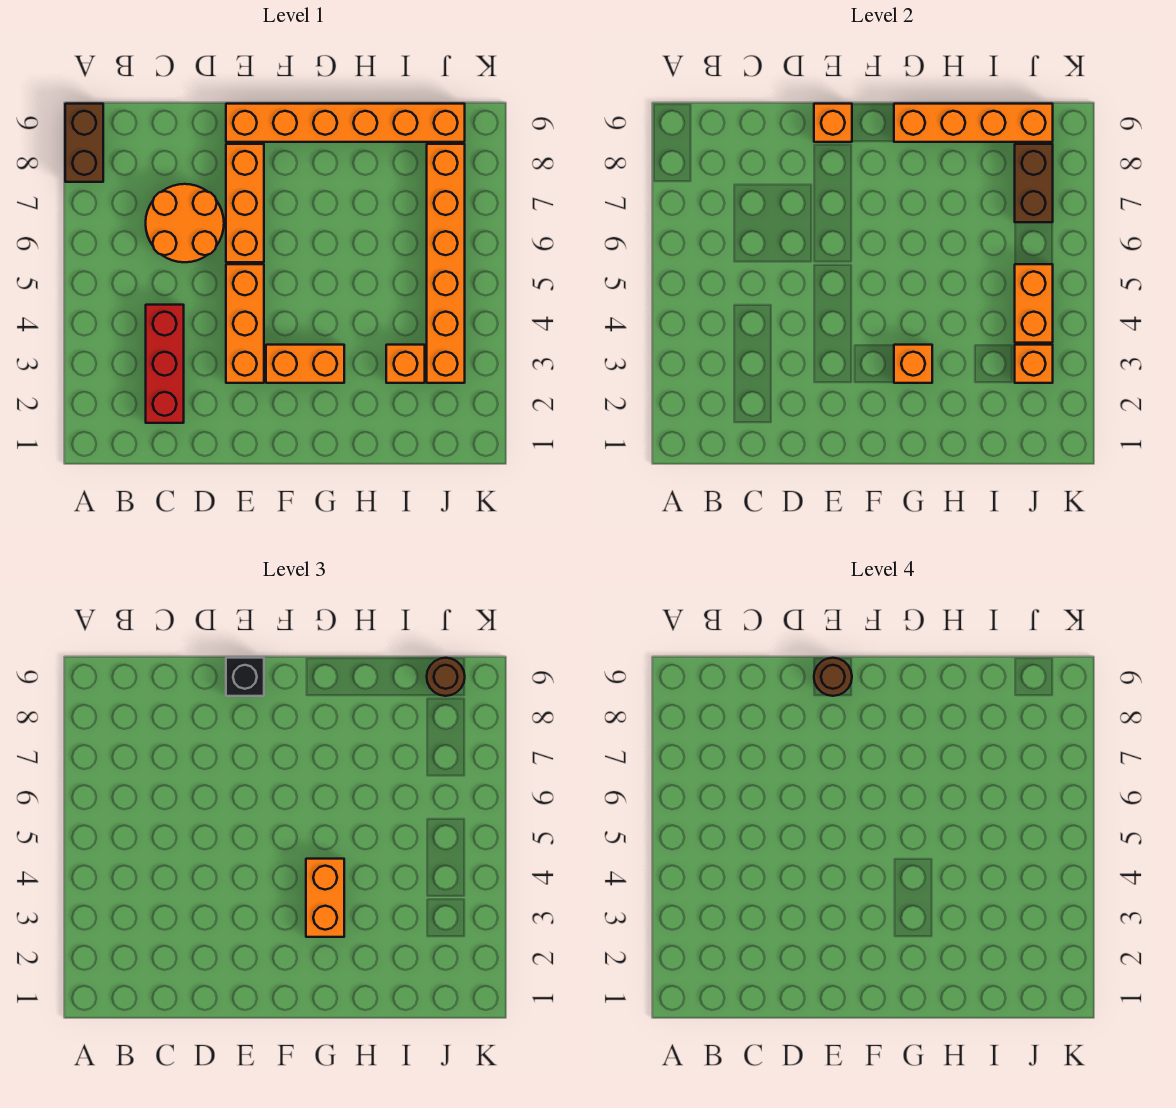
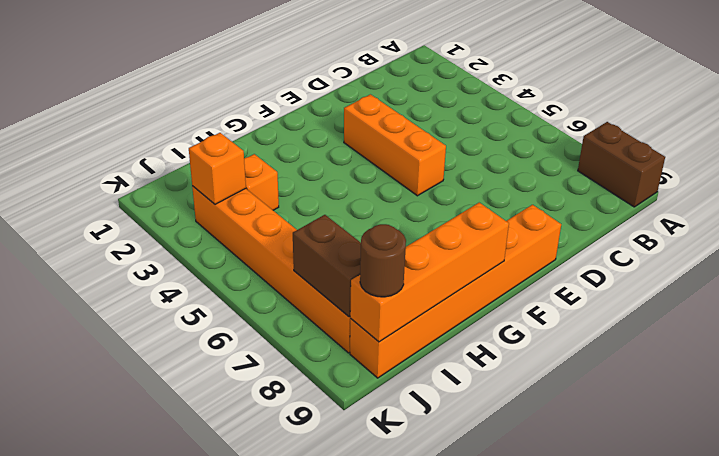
none -> red brick C2:C4 level 1
none -> orange round brick C6:D7 level 1
none -> orange brick E6:E8 level 1

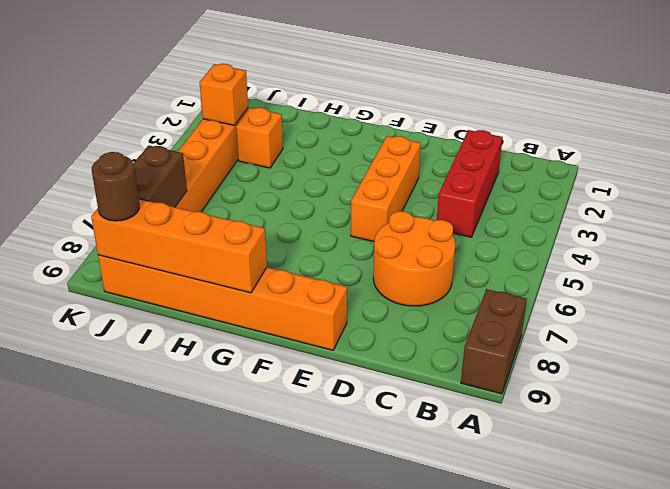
none -> orange brick E6:E8 level 1
none -> orange brick F3:G3 level 1
none -> orange brick E9 level 2

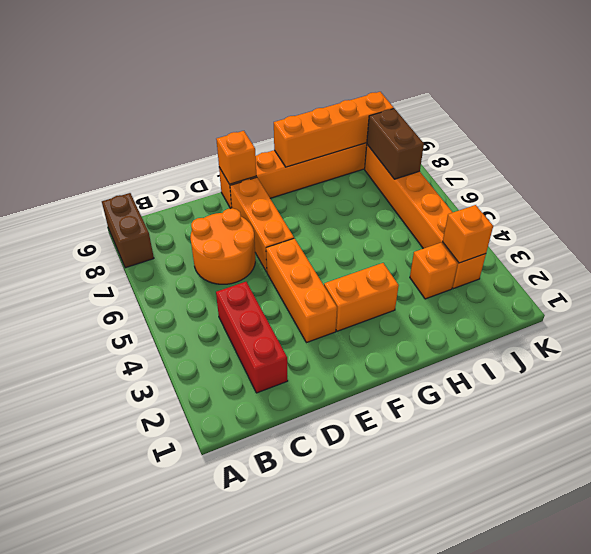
none -> orange brick G3 level 2
none -> orange brick J4:J5 level 2
none -> black brick E9 level 3

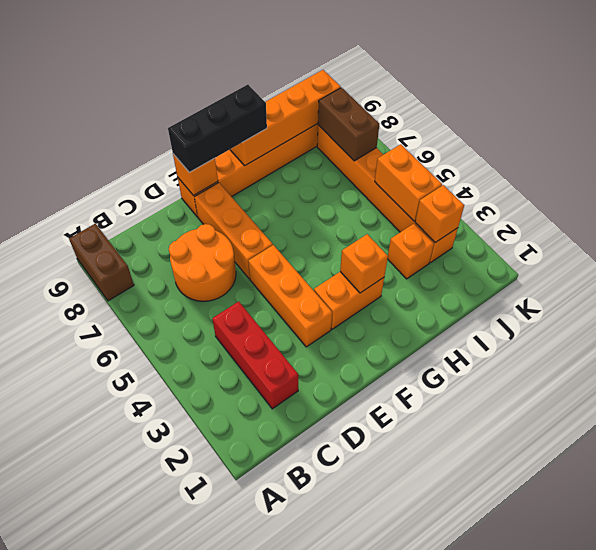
black brick E9:G9 level 3 -> black brick E9 level 3
none -> orange brick G3:G4 level 3
none -> brown round brick J9 level 3
none -> brown round brick E9 level 4

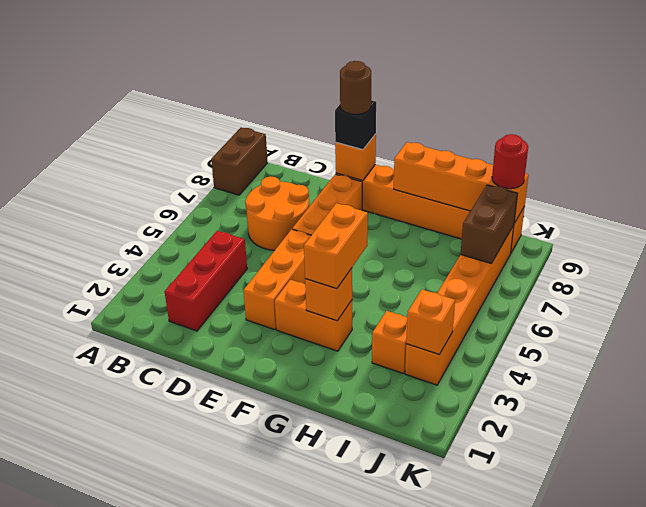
red round brick J9 level 3 -> brown round brick J9 level 3
none -> orange brick J4:J5 level 2

